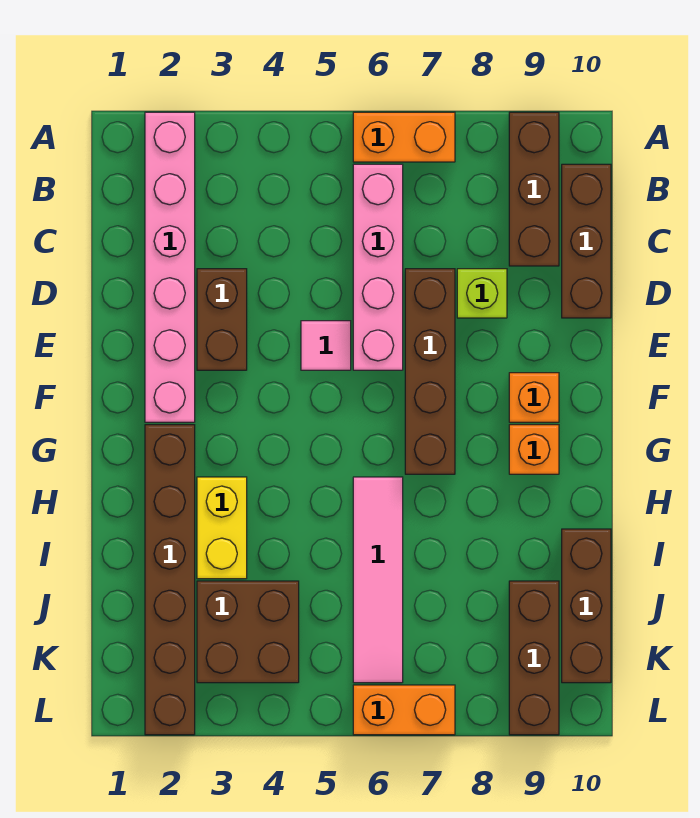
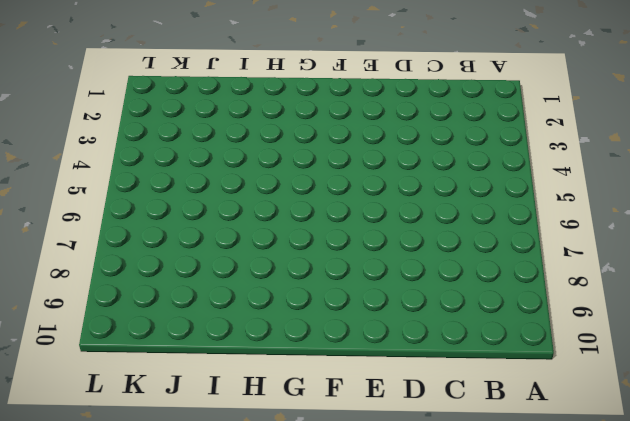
none -> pink brick A2:F2 level 1
none -> orange brick A6:A7 level 1
none -> brown brick A9:C9 level 1

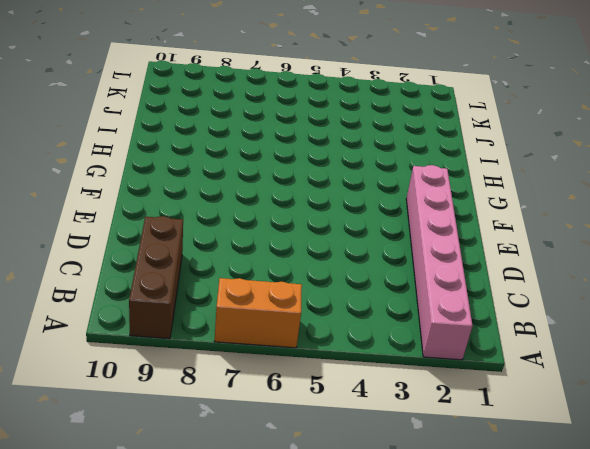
none -> pink brick B6:E6 level 1
none -> brown brick B10:D10 level 1
none -> brown brick D3:E3 level 1

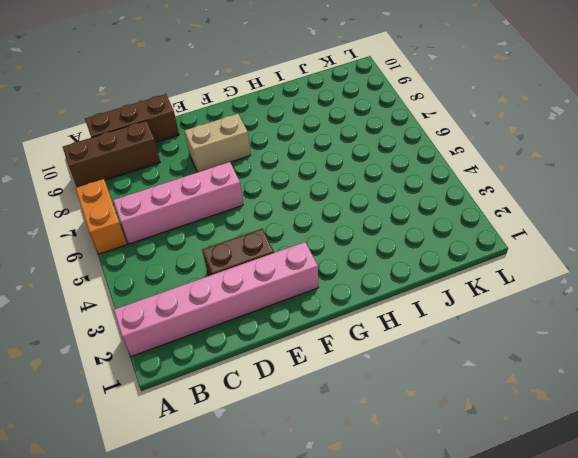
tan brick E8:F8 level 1 -> none
none -> brown brick D7:G7 level 1
none -> lime brick D8 level 1
none -> pink tile E5 level 1

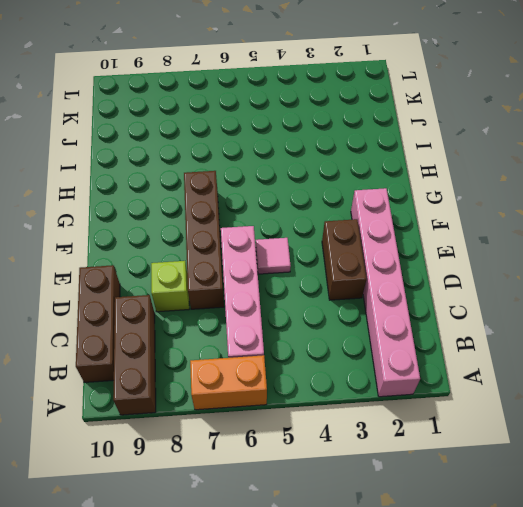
none -> orange brick F9 level 1
none -> brown brick G2:L2 level 1
none -> orange brick G9 level 1

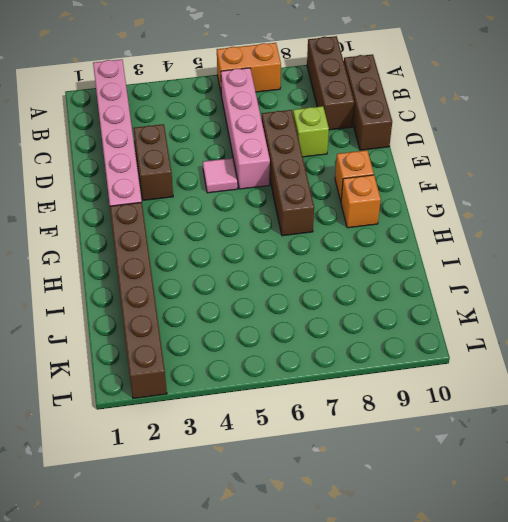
none -> yellow brick H3:I3 level 1
none -> pink tile H6:K6 level 1
none -> brown brick I10:K10 level 1

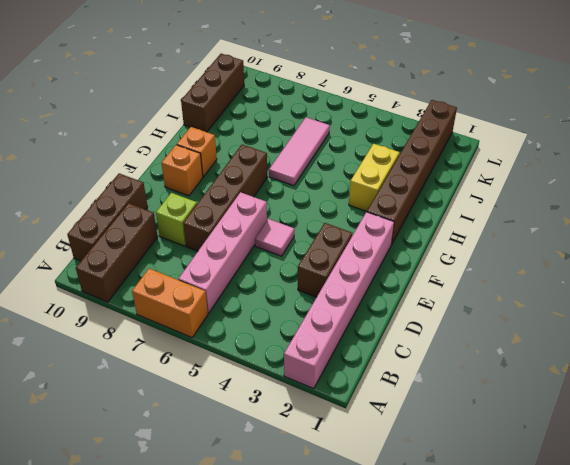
pink tile H6:J6 level 1 -> pink tile H6:K6 level 1
none -> brown brick J3:K4 level 1
none -> brown brick J9:L9 level 1
none -> orange brick L6:L7 level 1

